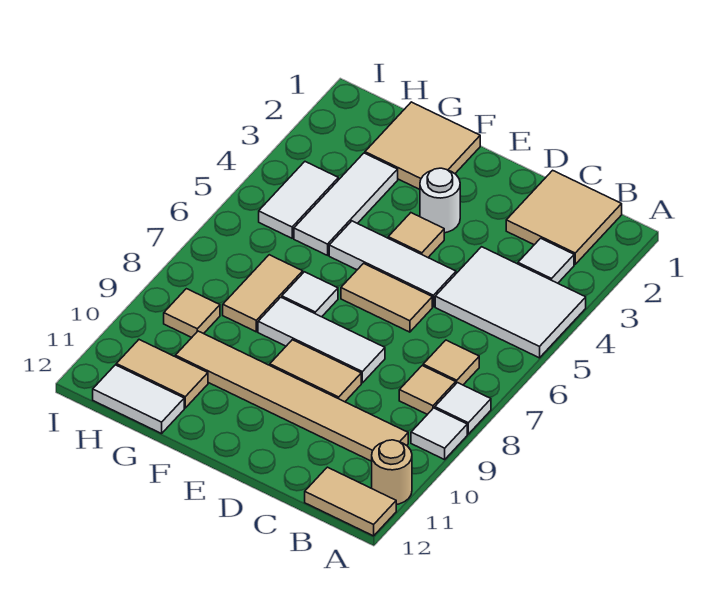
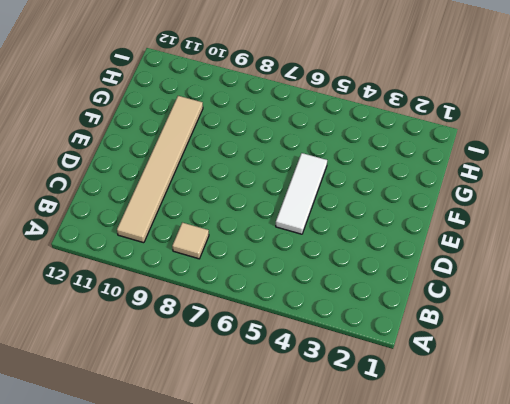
none -> white tile A4:C5 level 1
none -> white tile A8 level 1
none -> white tile A9 level 1

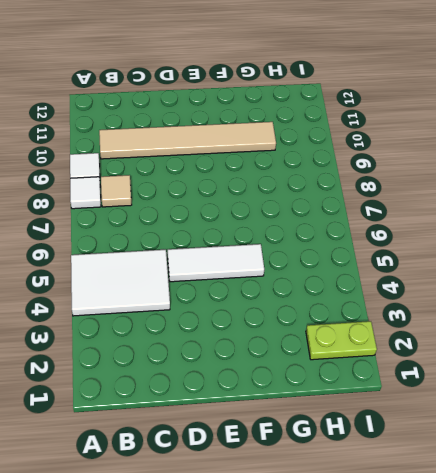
lime plate H2:I2 level 1 -> none
none -> tan round brick A11 level 1
none -> tan tile A12:B12 level 1
none -> tan tile B1:C2 level 1

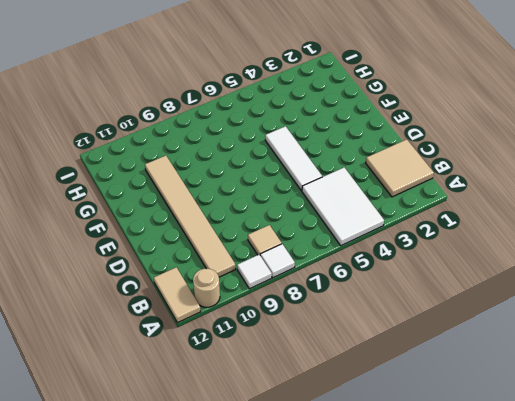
none -> white tile B3 level 1
none -> tan tile B7 level 1
none -> tan tile D6:E6 level 1

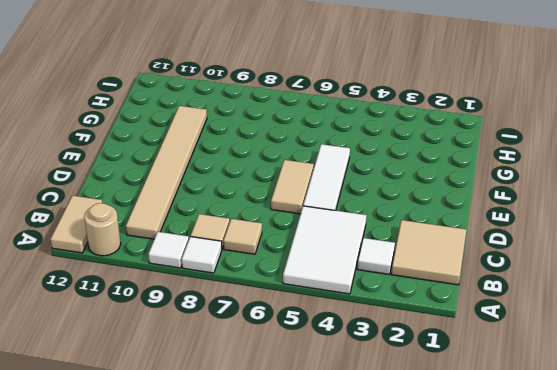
none -> white tile D8:F8 level 1
none -> tan tile D9:E9 level 1
none -> white round brick E3 level 1

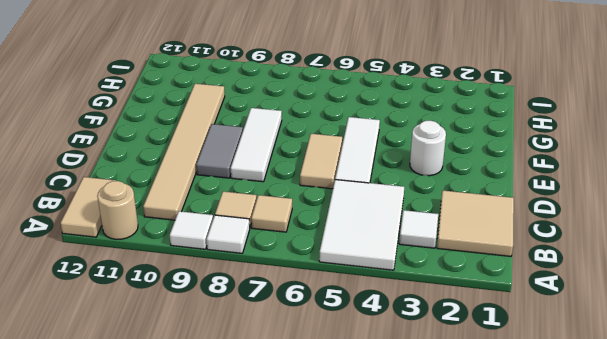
grey tile D9:E9 level 1 -> tan tile D9:E9 level 1
none -> tan tile E4 level 1
none -> tan tile F1:G2 level 1
none -> white tile F7 level 1

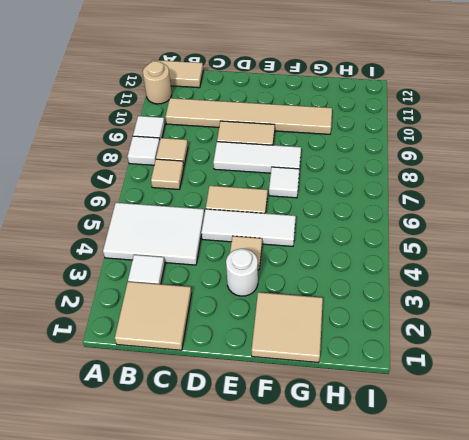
none -> white tile G3:G5 level 1
none -> tan tile G7:G8 level 1
none -> tan tile G11:H11 level 1

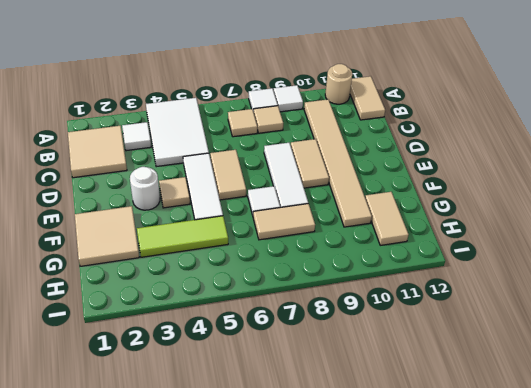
lime tile G3:G5 level 1 -> white tile G3:G5 level 1
none -> white tile G12:H12 level 1
none -> white tile H4:H5 level 1
none -> tan tile H9 level 1

